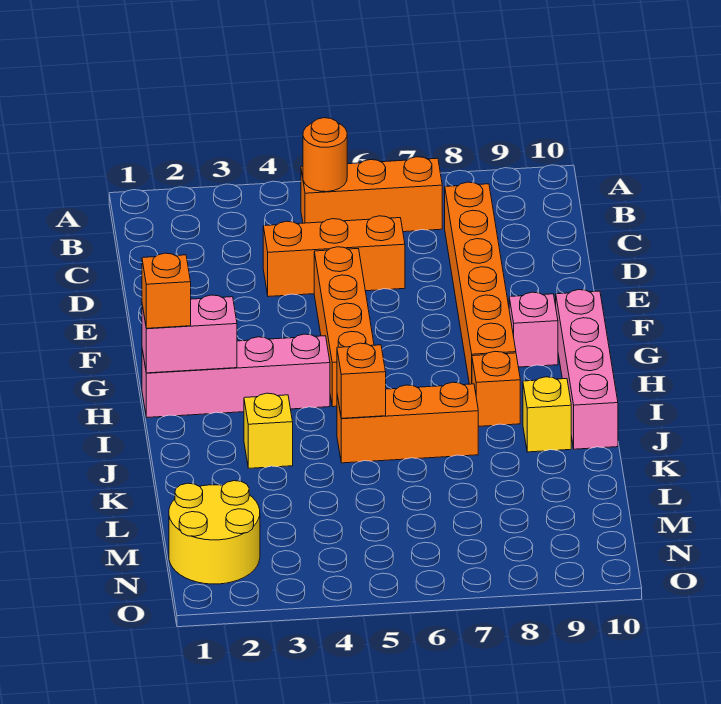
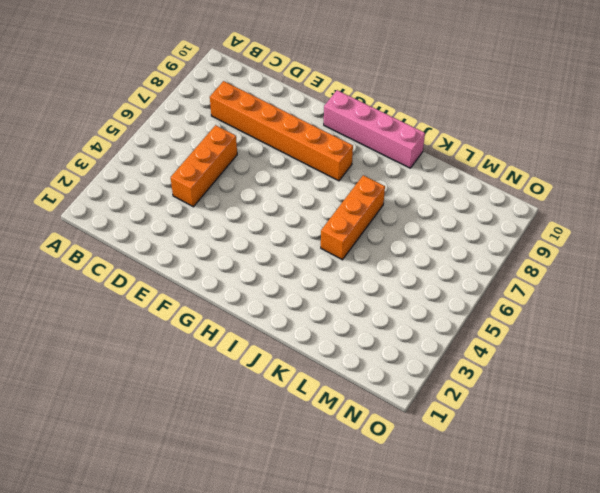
none -> orange brick B5:B7 level 1
none -> orange brick E5:H5 level 1
none -> pink brick G9 level 1

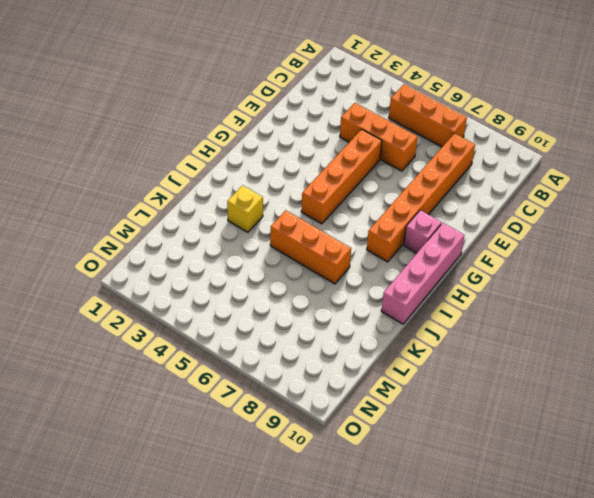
none -> pink brick H1:H4 level 1
none -> orange brick I8 level 1
none -> yellow brick J9 level 1

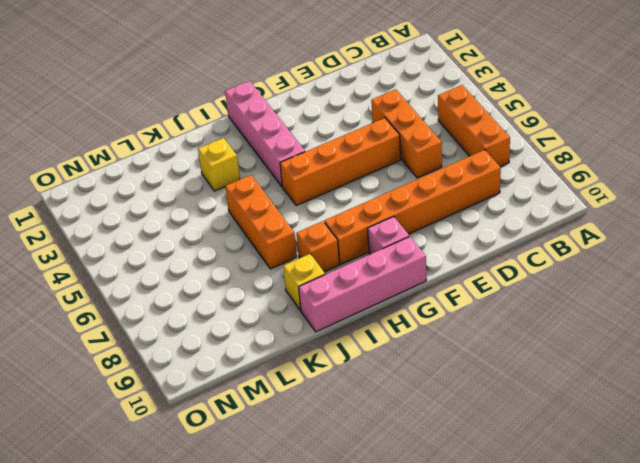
none -> yellow round brick M1:N2 level 1
none -> orange round brick B5 level 2
none -> pink brick H1:H2 level 2

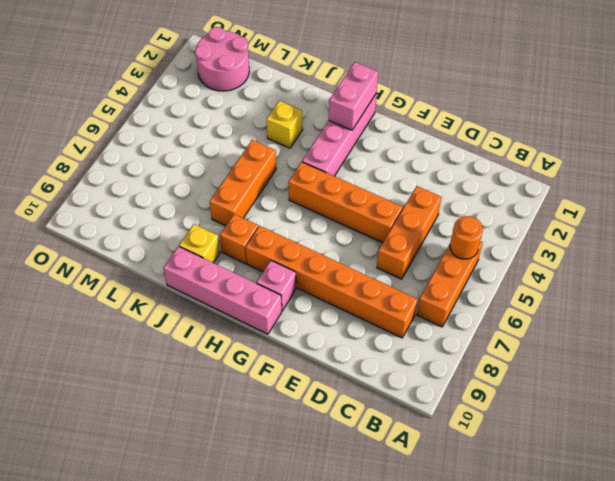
pink round brick M1:N2 level 1 -> yellow round brick M1:N2 level 1
none -> orange brick J5 level 2
none -> orange brick H1 level 3

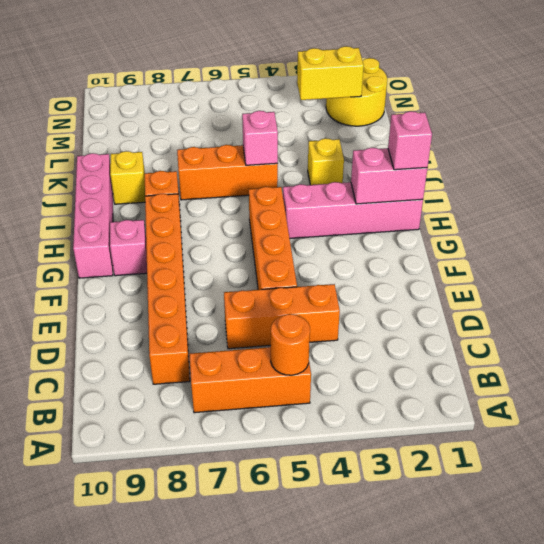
pink brick H1 level 3 -> orange brick H1 level 3
pink brick J5 level 2 -> orange brick J5 level 2
yellow brick M2:M3 level 2 -> none

